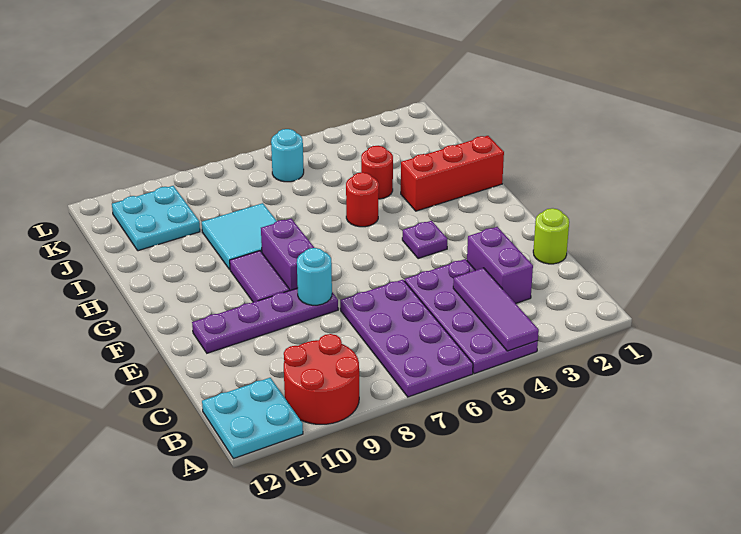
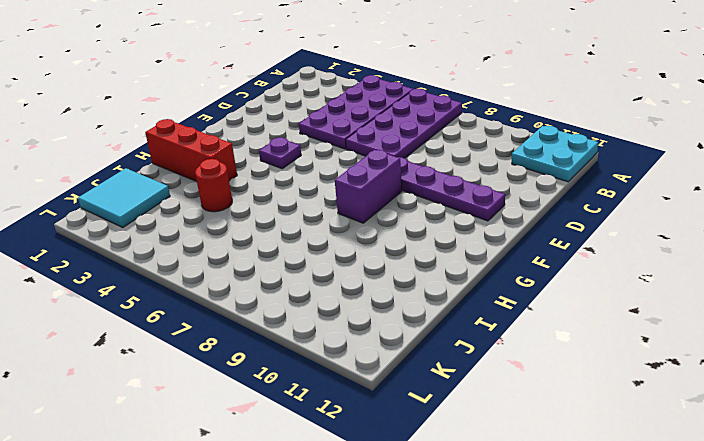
cyan tile J1:K2 level 1 -> cyan tile H8:I9 level 1
none -> red round brick A9:B10 level 1
none -> purple brick C3:D3 level 1
none -> lime round brick D1 level 1

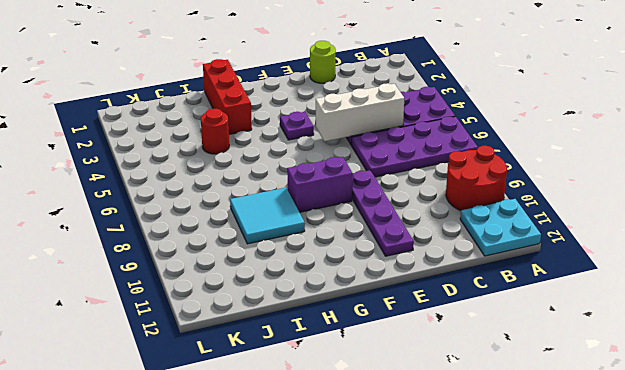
white brick C5:E5 level 2 -> none
none -> purple brick C3:D3 level 1
none -> purple tile F9:G9 level 1
none -> red round brick H5 level 1

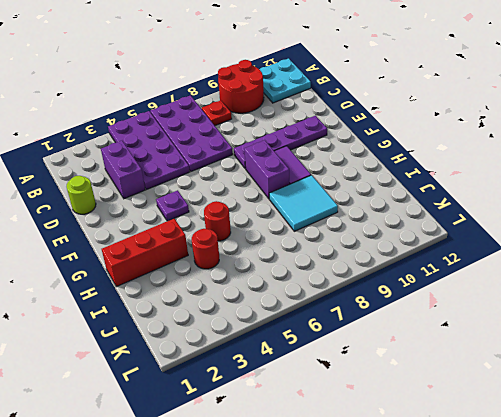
red plate B8 level 1 -> none
none -> cyan plate J10:K11 level 1
none -> cyan round brick K6 level 1
none -> purple tile A4:C4 level 2

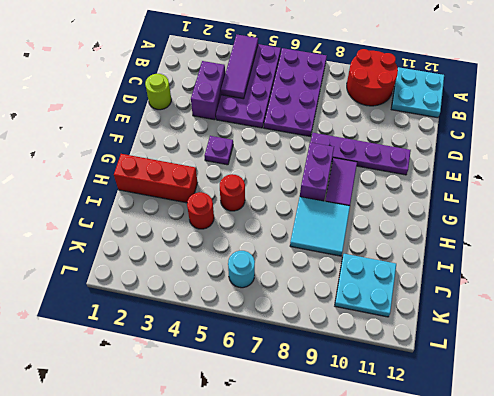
none -> cyan round brick E8 level 2

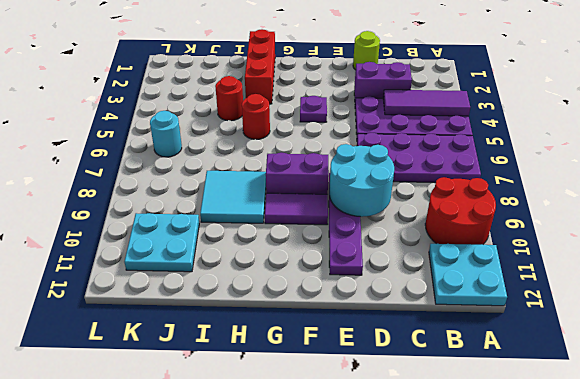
cyan round brick D8:E9 level 2 -> cyan round brick E8 level 2

